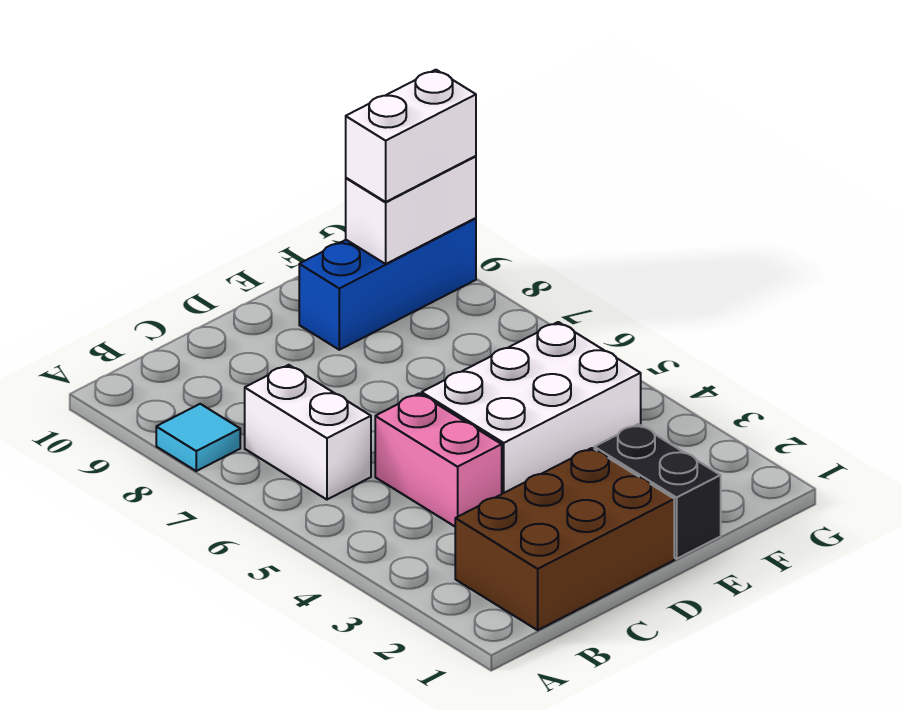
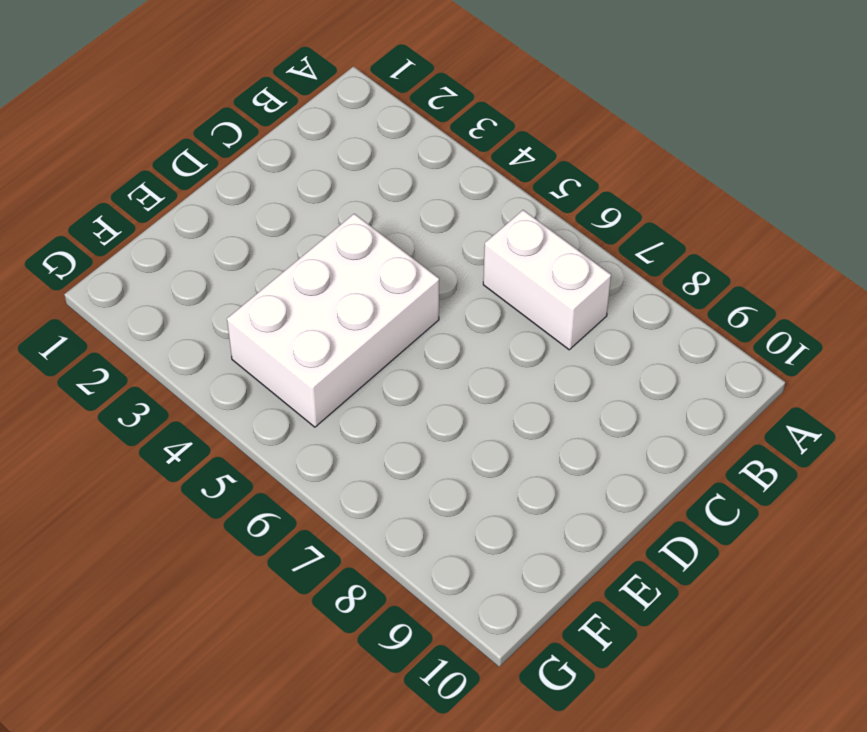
none -> cyan tile A8 level 1
none -> brown brick B1:D2 level 1

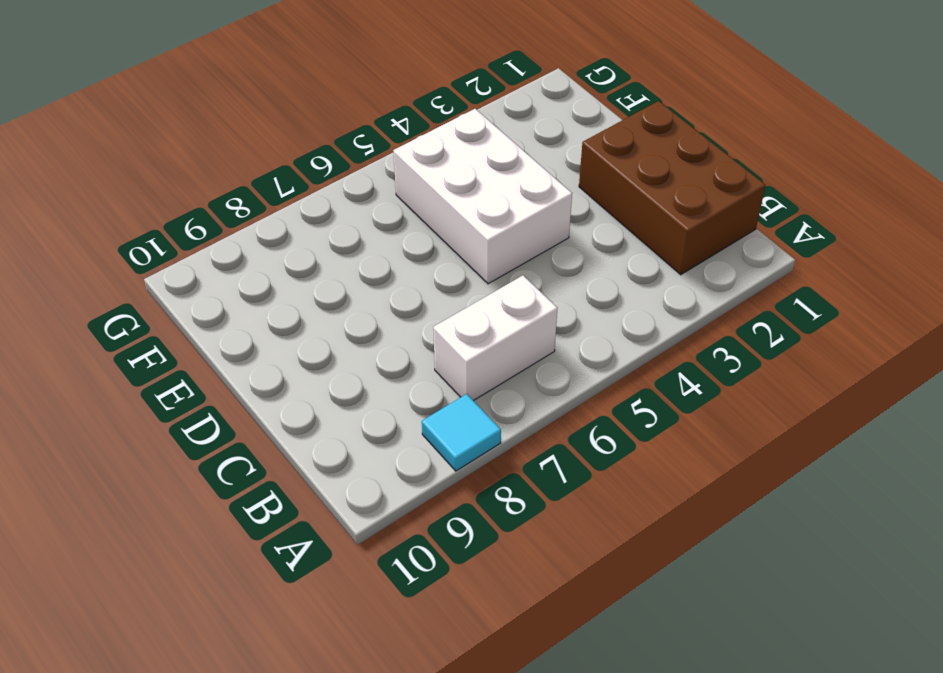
none -> pink brick C4:C5 level 1
none -> black brick E1:E2 level 1

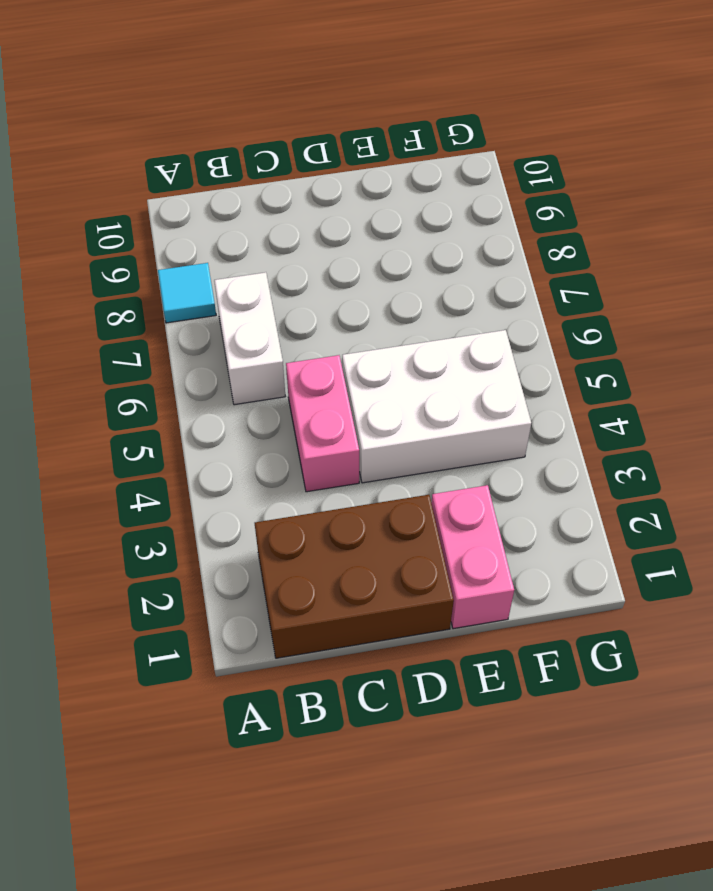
pink brick E1:E2 level 1 -> black brick E1:E2 level 1
none -> blue brick E9:G9 level 1
none -> white brick F9:G9 level 2

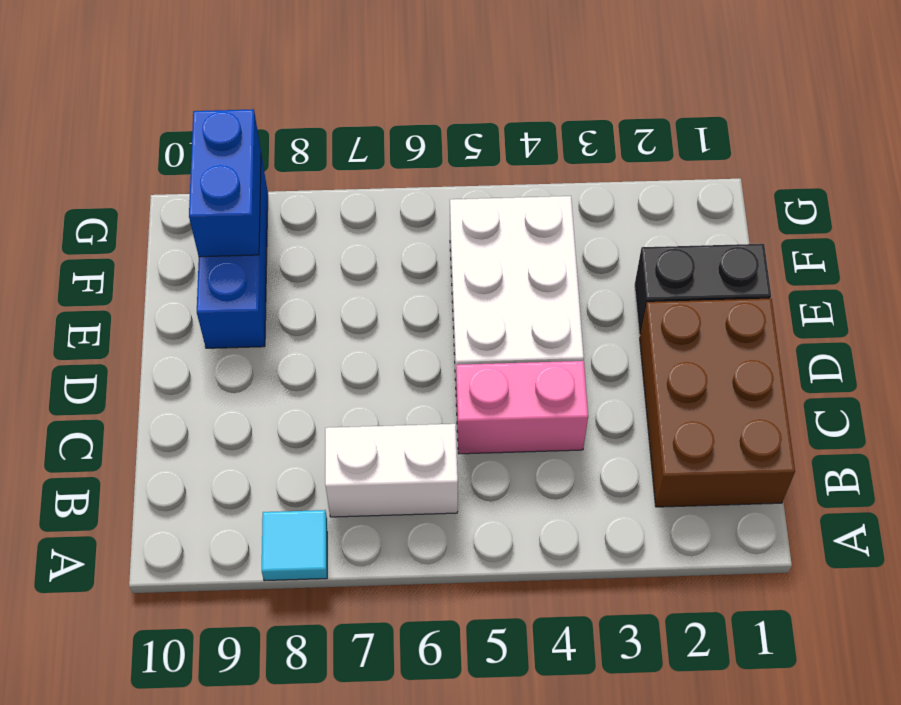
blue brick F9:G9 level 2 -> white brick F9:G9 level 2
none -> white brick F9:G9 level 3

